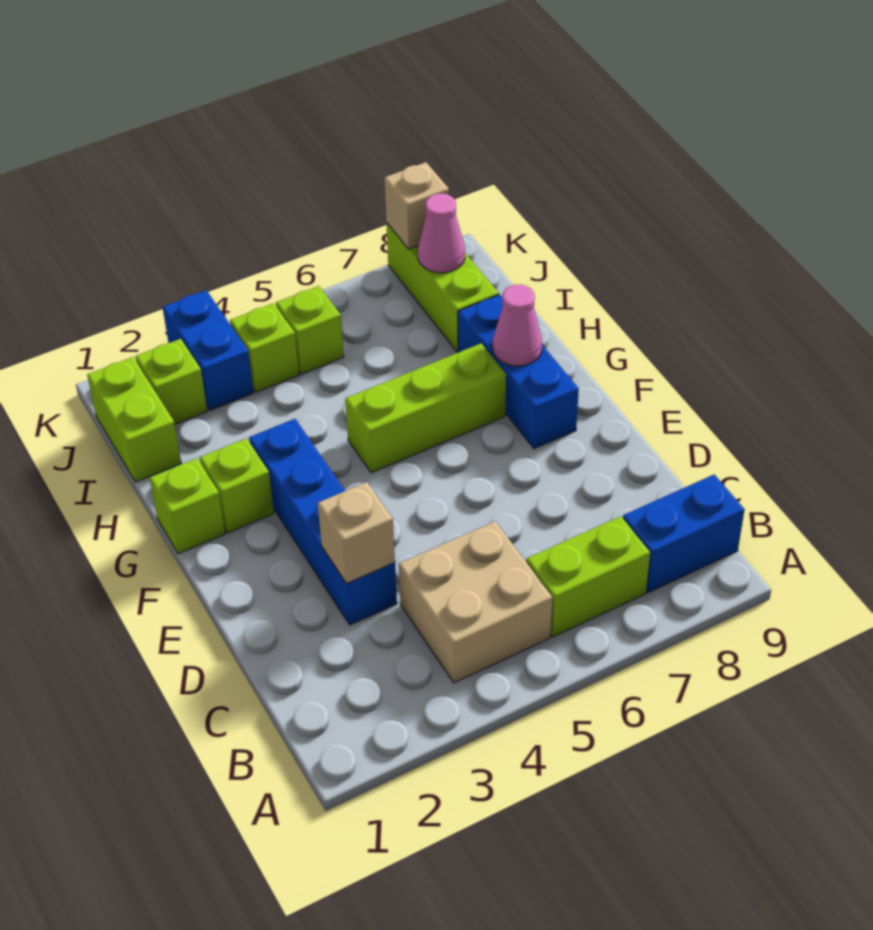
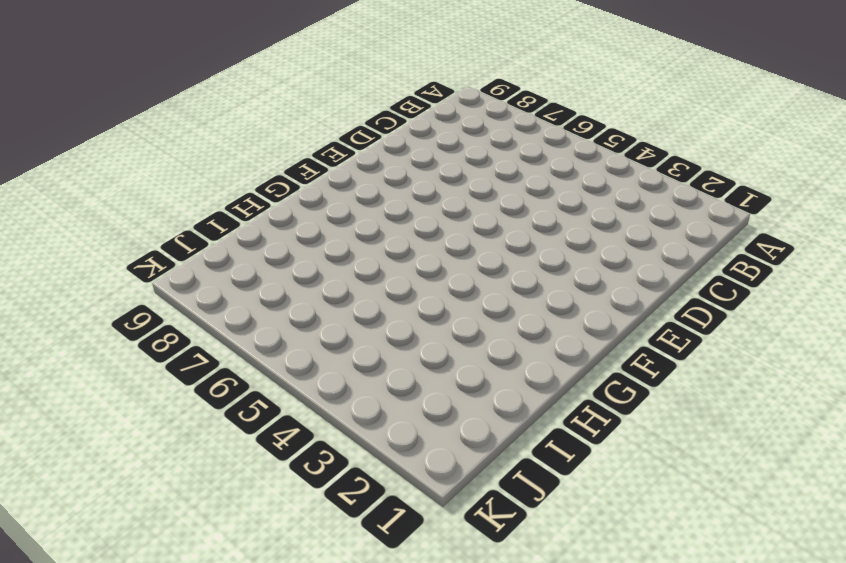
none -> tan brick B4:C5 level 1
none -> lime brick B6:B7 level 1
none -> blue brick B8:B9 level 1

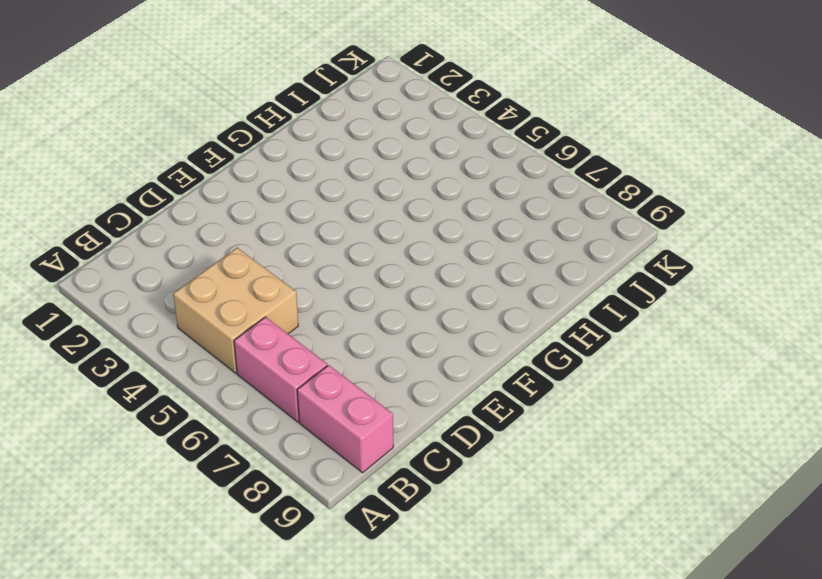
pink brick B6:B7 level 1 -> lime brick B6:B7 level 1
pink brick B8:B9 level 1 -> blue brick B8:B9 level 1
none -> blue brick D3:G3 level 1
none -> blue brick F8:H8 level 1
none -> lime brick G1 level 1

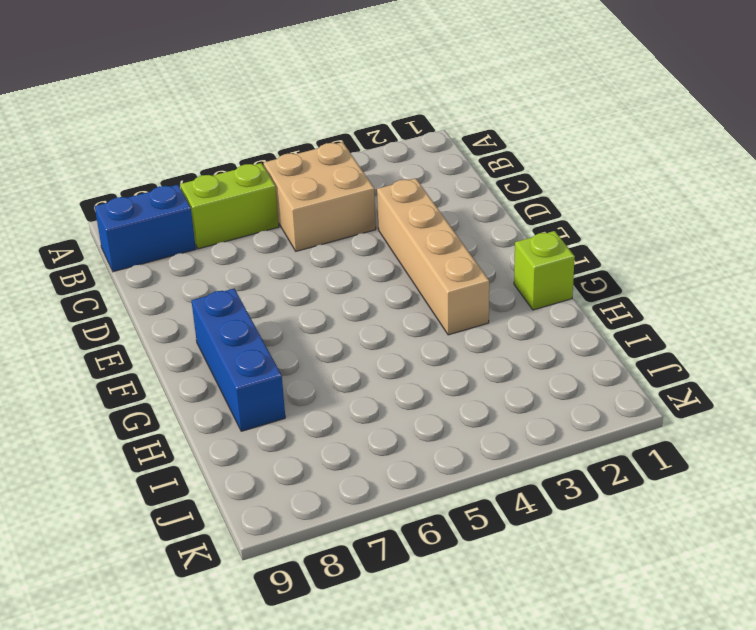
tan brick D3:G3 level 1 -> blue brick D3:G3 level 1
none -> lime brick G2 level 1
none -> lime brick G5:G7 level 1
none -> lime brick I1:J1 level 1

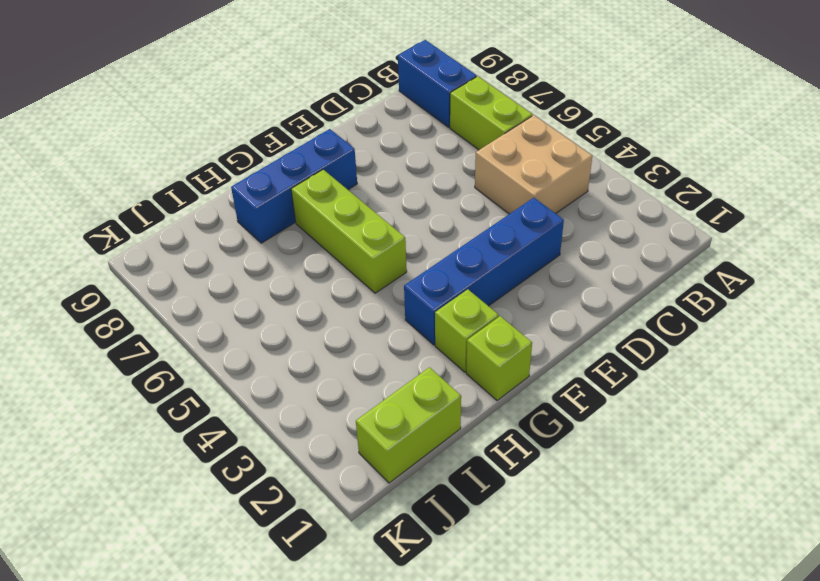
none -> lime brick I8:K8 level 1
none -> lime brick J2 level 1
none -> blue brick J3:K3 level 1

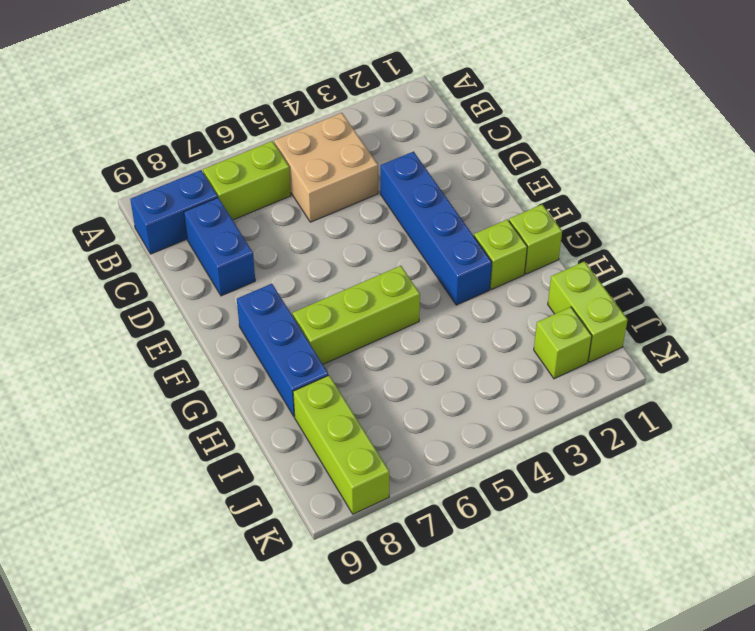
blue brick C8:D8 level 1 -> blue brick J3:K3 level 1
none -> lime brick J4 level 1
none -> lime brick J5 level 1
none -> tan brick D3 level 2

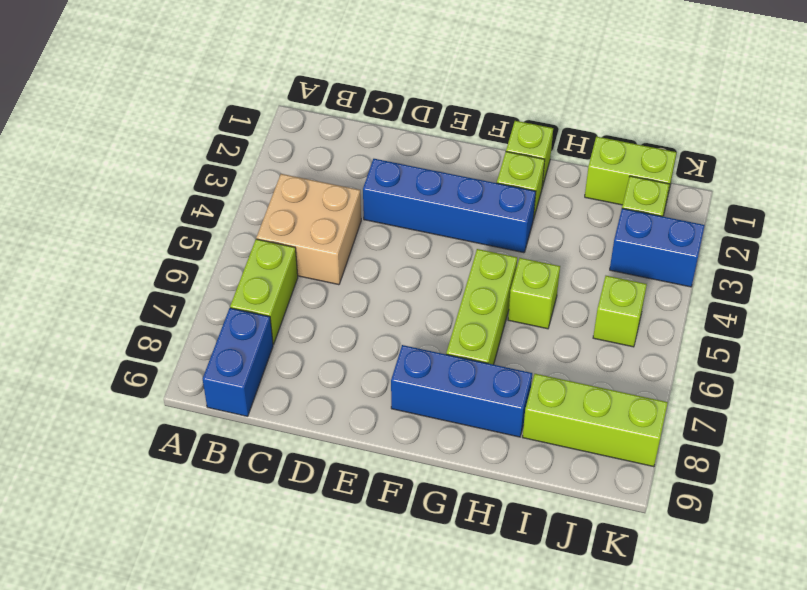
lime brick H5 level 1 -> lime brick J4 level 1
none -> tan brick D3 level 2
none -> pink cone G8 level 2
none -> pink cone J8 level 2

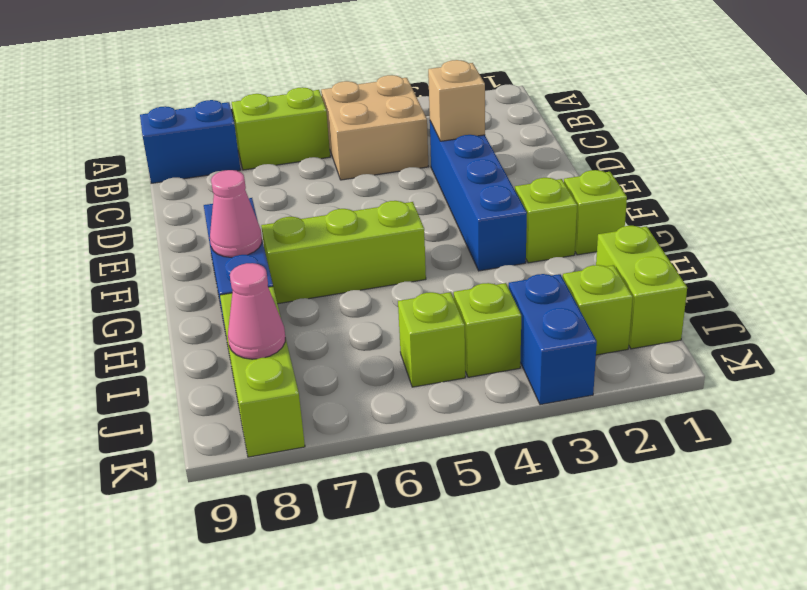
none -> tan brick K8 level 2

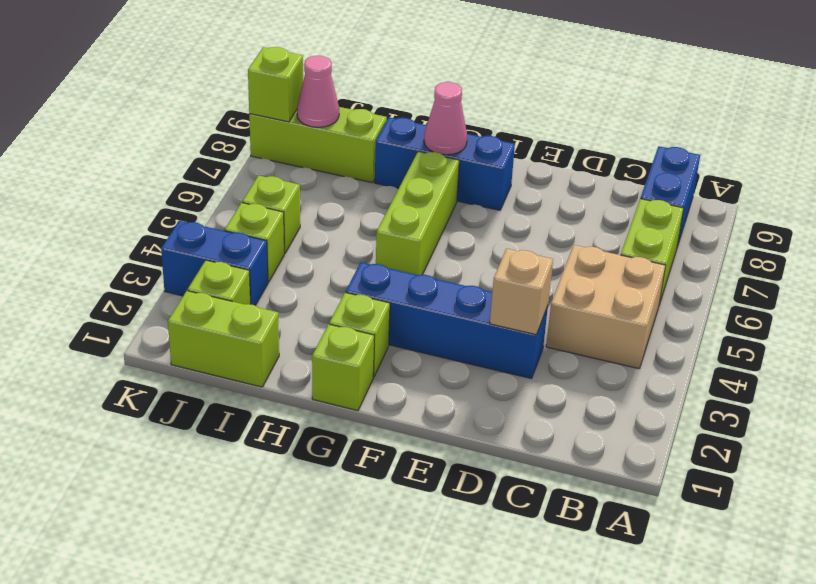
lime brick K8 level 2 -> tan brick K8 level 2

